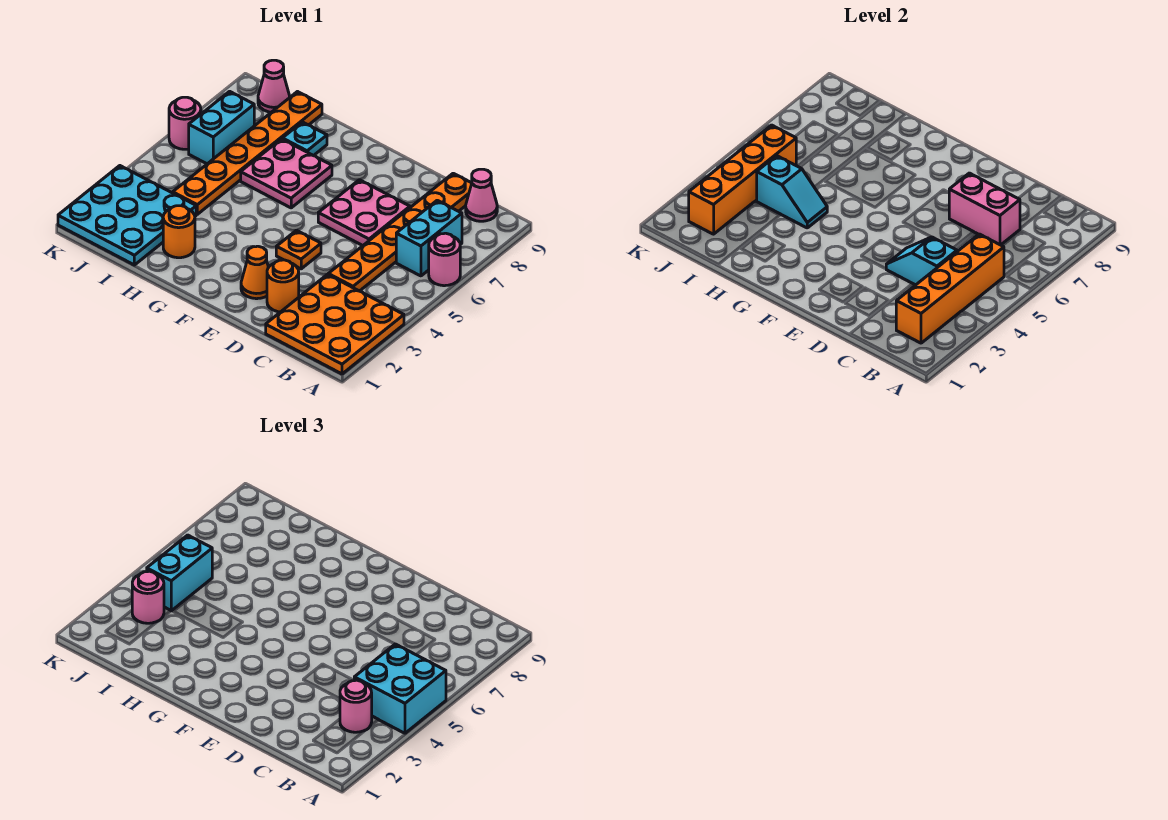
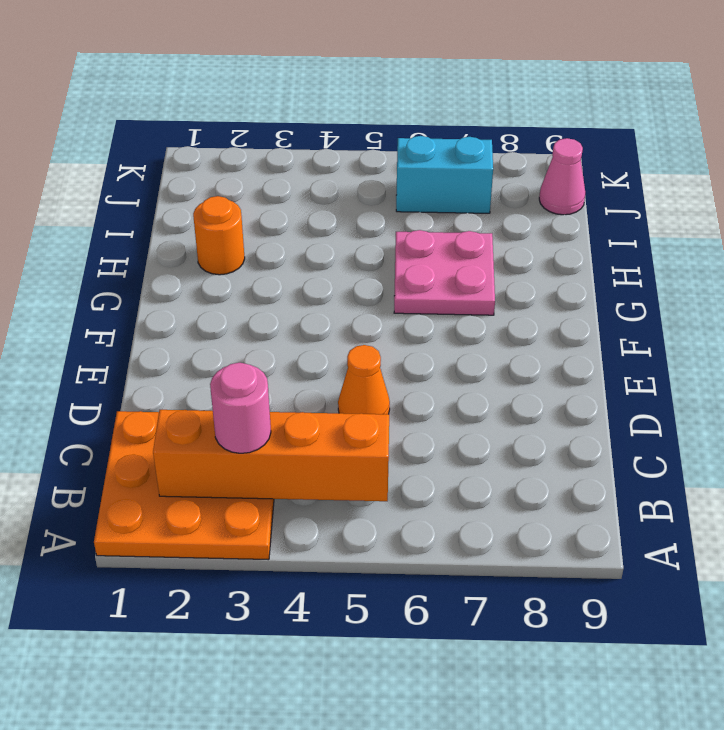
orange cone D5 level 1 -> orange cone E2 level 1
none -> pink round brick A6 level 1
none -> cyan brick B6:B7 level 1
none -> pink cone B9 level 1

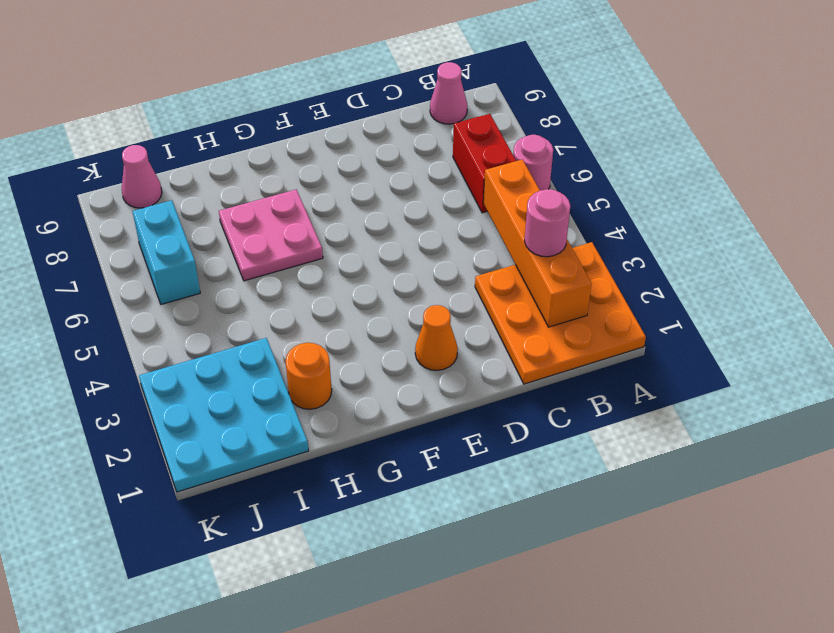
red brick B6:B7 level 1 -> cyan brick B6:B7 level 1
none -> orange plate C4:C9 level 1
none -> orange round brick D2 level 1
none -> pink plate D6:E7 level 1

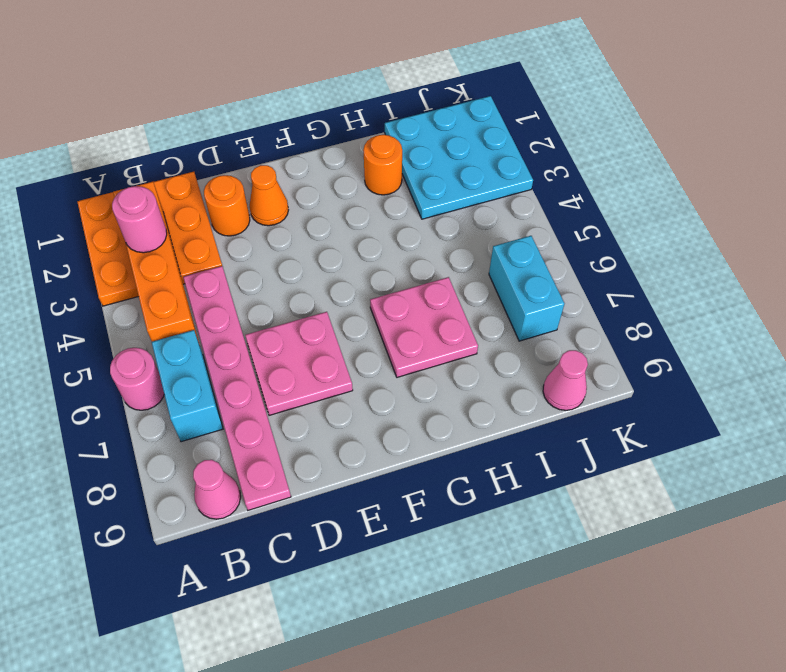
pink plate C4:C9 level 1 -> orange plate C4:C9 level 1
none -> orange plate E4 level 1
none -> cyan plate H8 level 1
none -> orange plate I4:I9 level 1

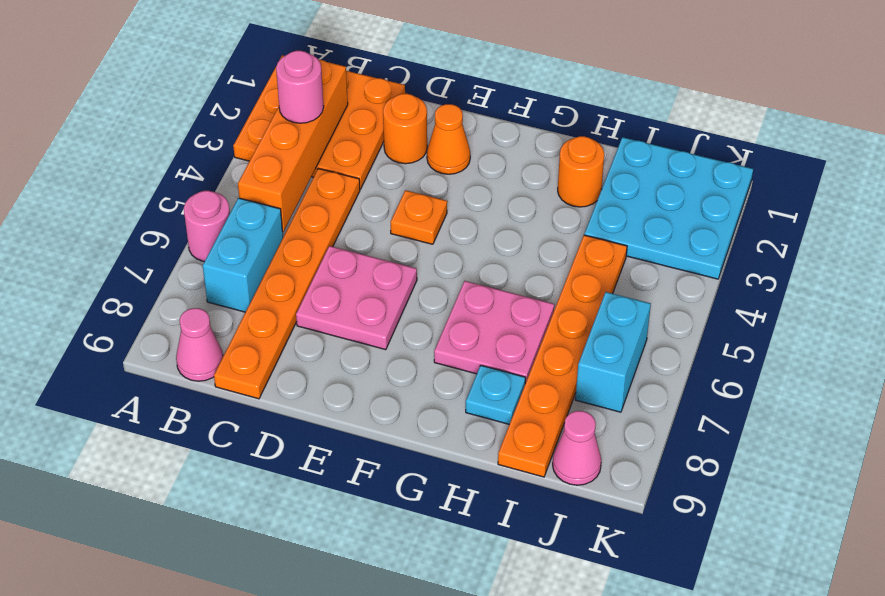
none -> pink round brick K6 level 1
none -> cyan slope C4:D4 level 2 top C
none -> pink brick C7:D7 level 2

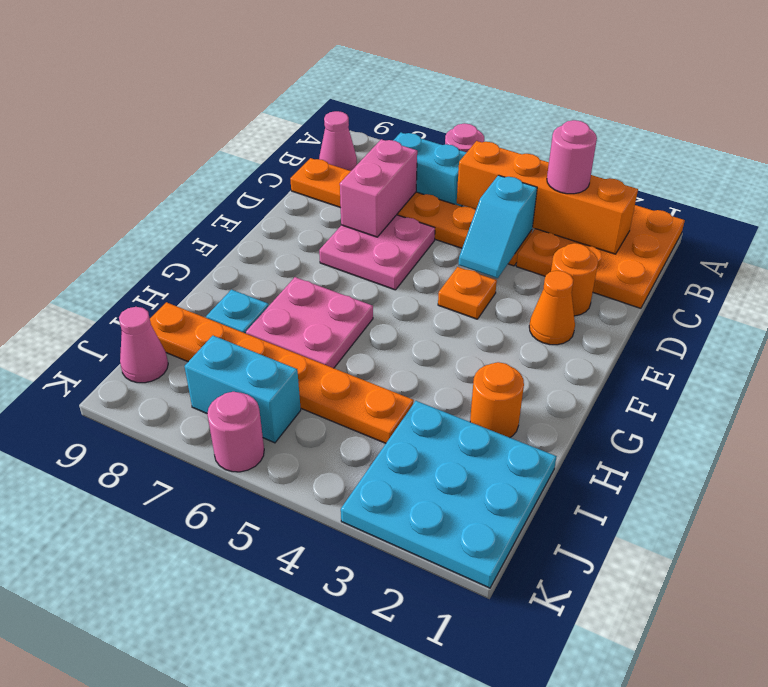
none -> cyan slope H4:I4 level 2 top I
none -> orange brick J2:J5 level 2
none -> cyan brick A4:B5 level 3

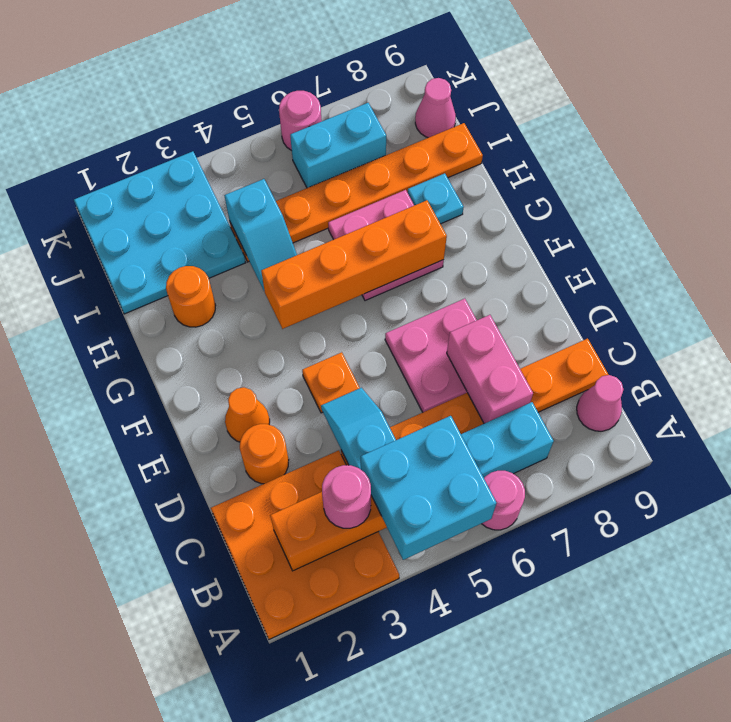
orange brick G4:G7 level 2 -> orange brick J2:J5 level 2
none -> pink round brick J3 level 3
none -> cyan brick J4:J5 level 3

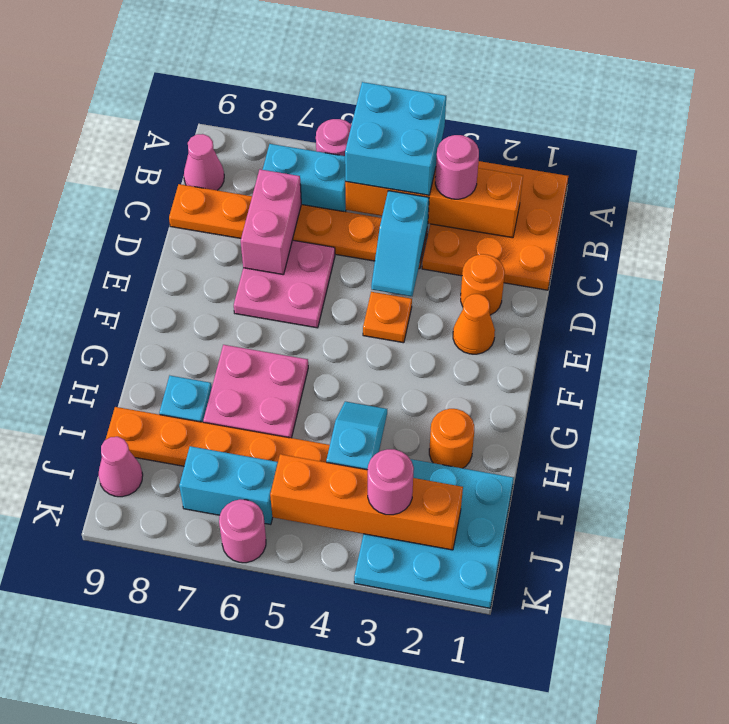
none -> cyan brick J4:J5 level 3

